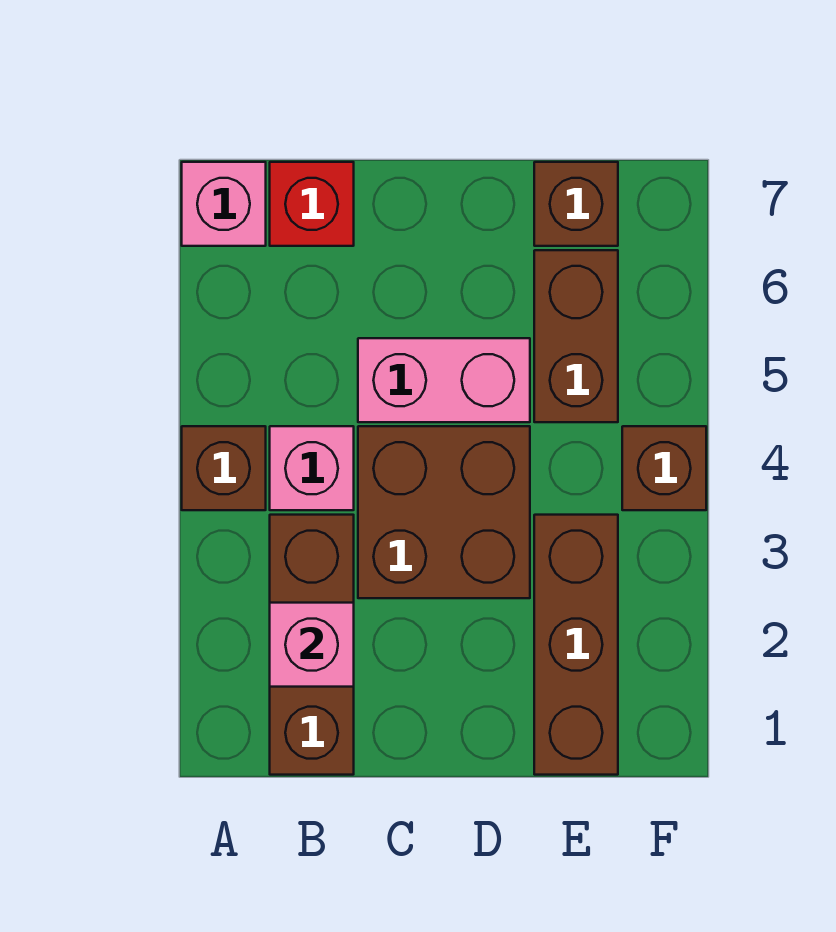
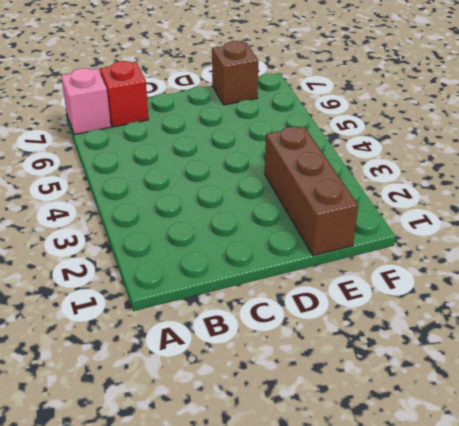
none -> brown brick A4 level 1
none -> brown brick B1:B3 level 1
none -> pink brick B4 level 1

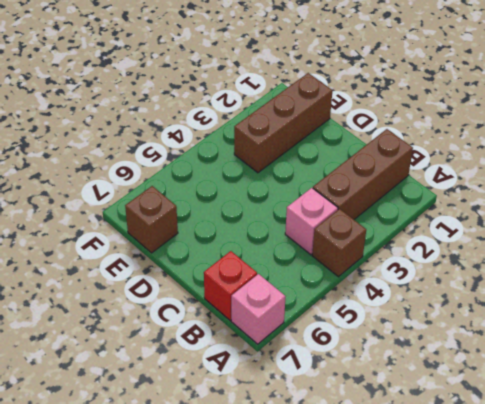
none -> brown brick C3:D4 level 1
none -> pink brick C5:D5 level 1
none -> brown brick E5:E6 level 1

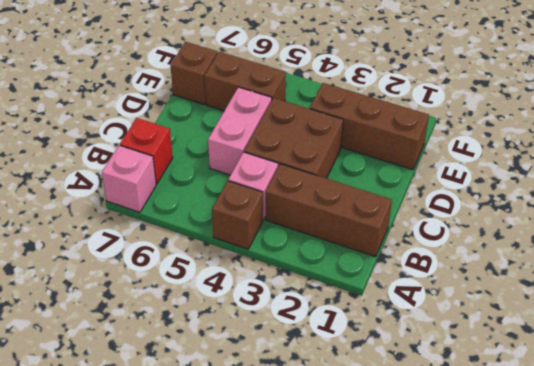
none -> brown brick F4 level 1
none -> pink brick B2 level 2

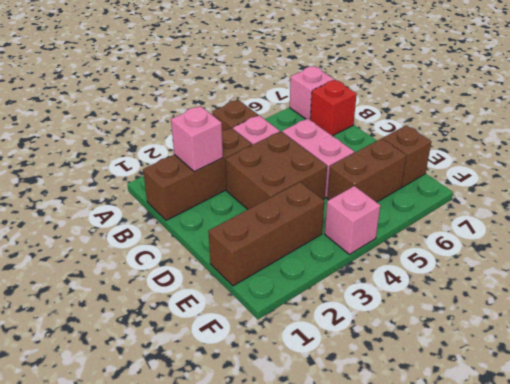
pink brick F4 level 1 -> brown brick F4 level 1

